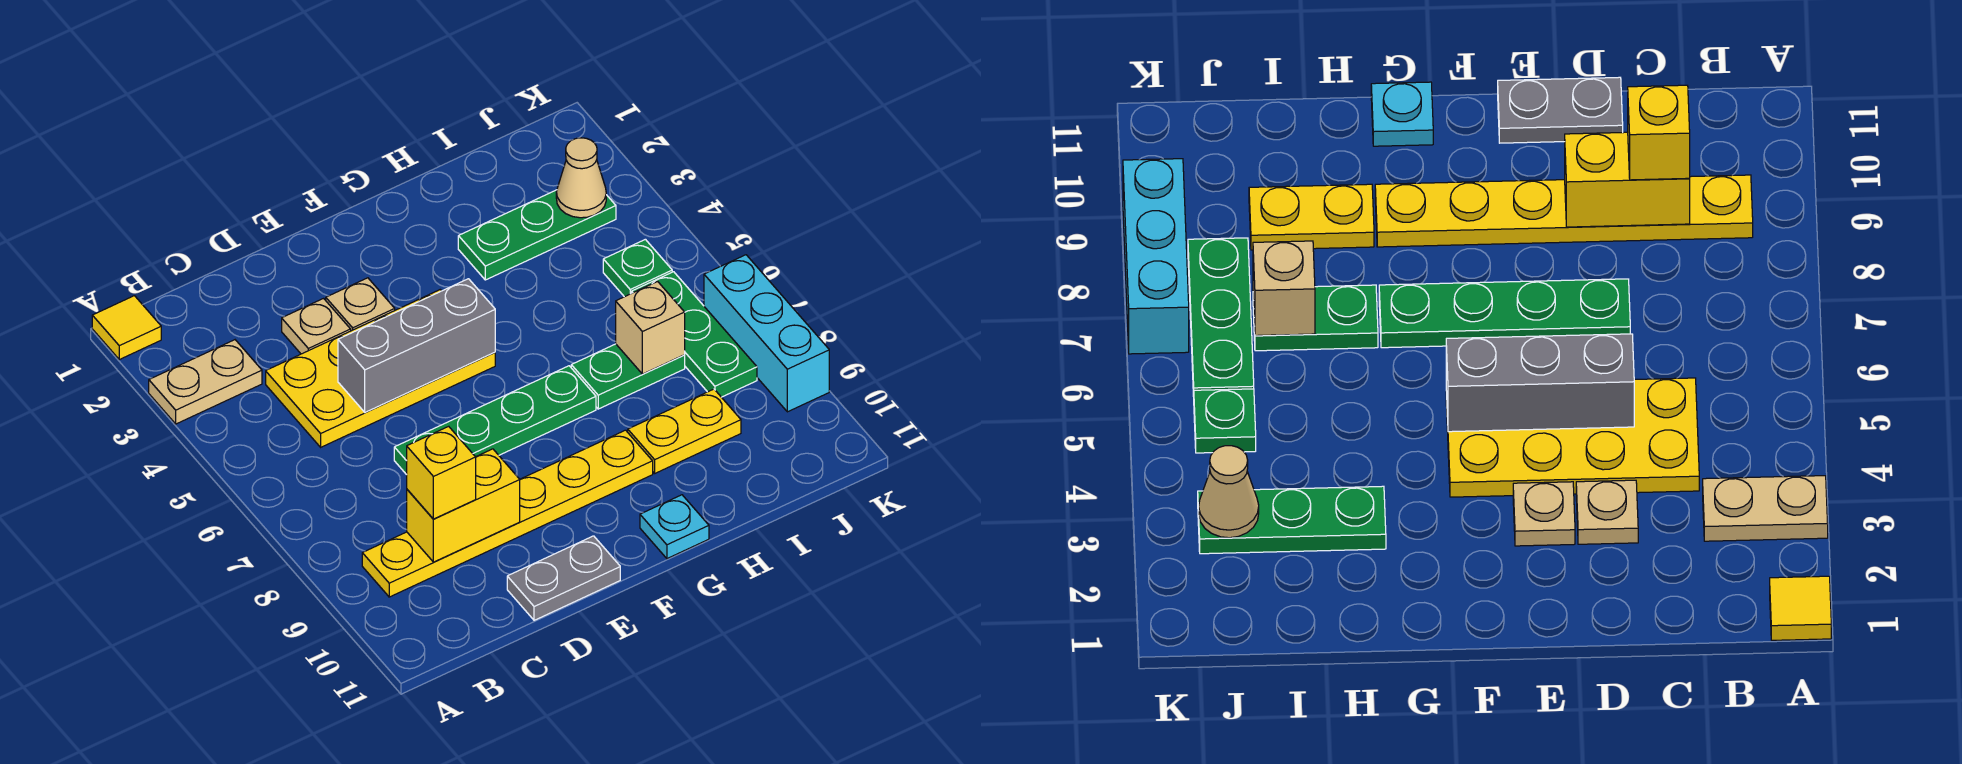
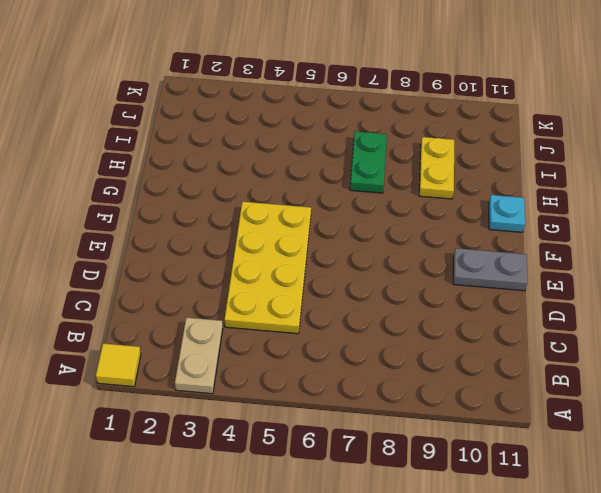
grey plate E10:E11 level 1 -> grey plate D11:E11 level 1
none -> yellow plate B9:G9 level 1
none -> tan plate D3 level 1
none -> green plate D7:G7 level 1

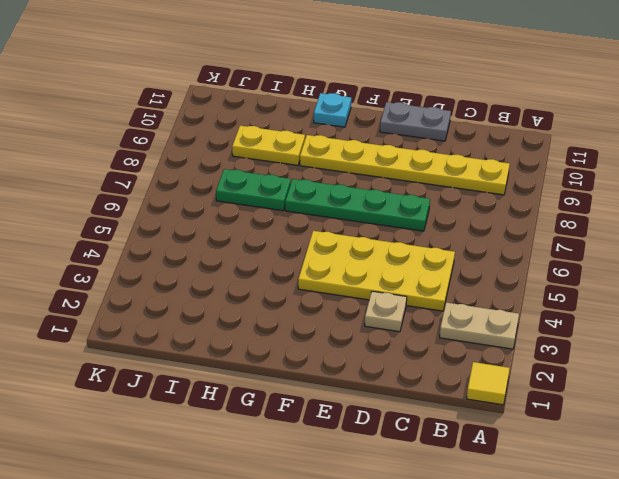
none -> tan plate E3 level 1
none -> green plate H3:J3 level 1
none -> green plate J5 level 1

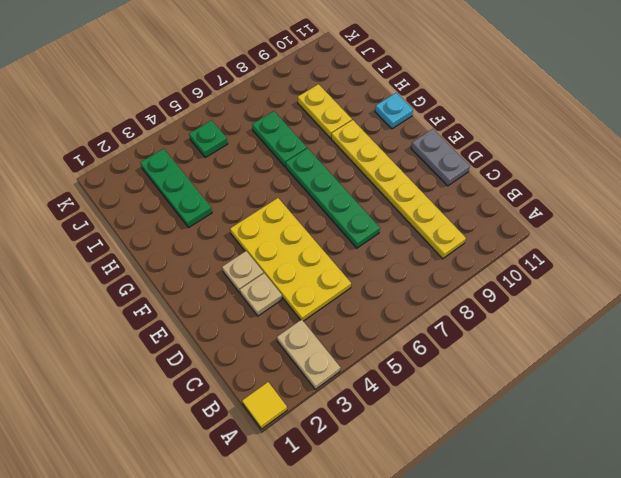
none -> green plate J6:J8 level 1
none -> cyan brick K7:K9 level 1
none -> yellow brick C9:D9 level 2

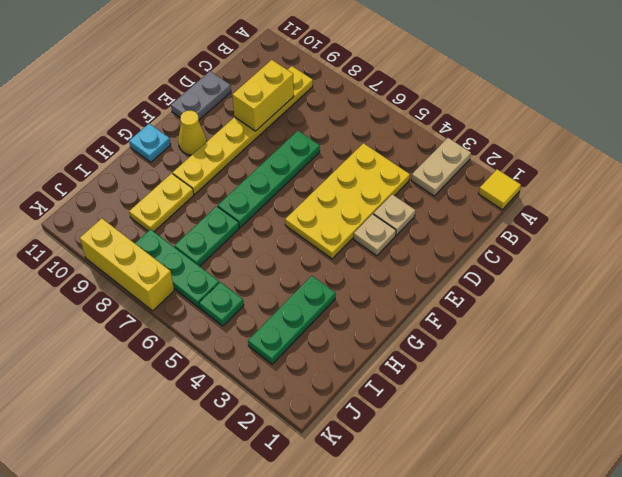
yellow cone F10 level 1 -> none
yellow brick K7:K9 level 1 -> cyan brick K7:K9 level 1
none -> grey brick D5:F5 level 2
none -> tan brick I7 level 2
none -> tan cone J3 level 2

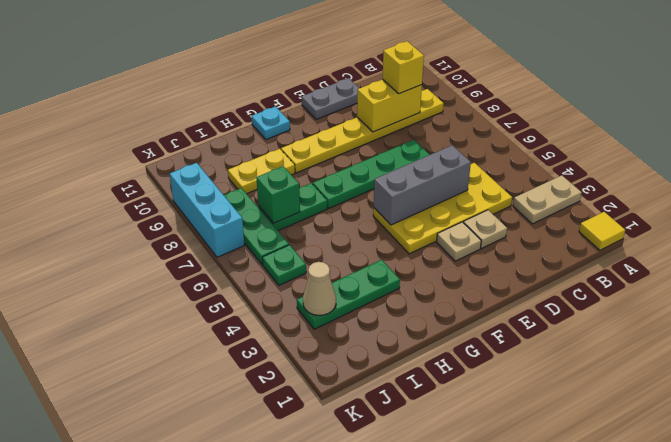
green brick I7 level 2 -> tan brick I7 level 2

